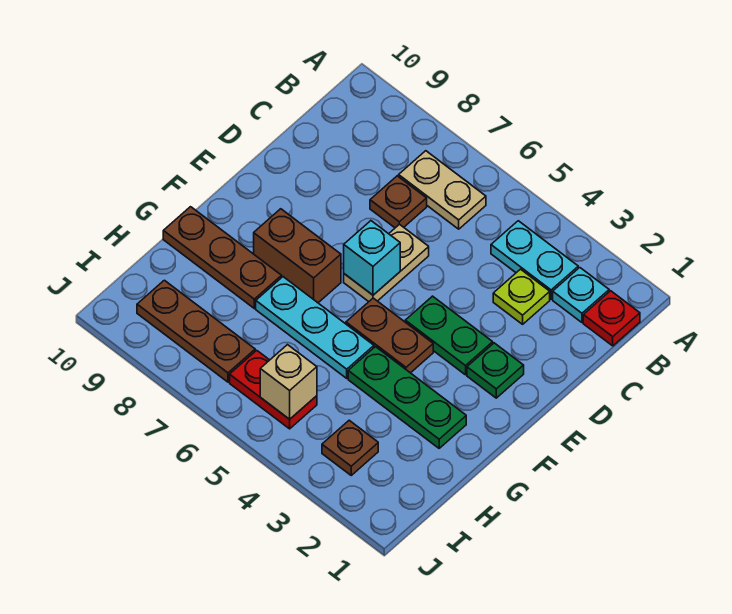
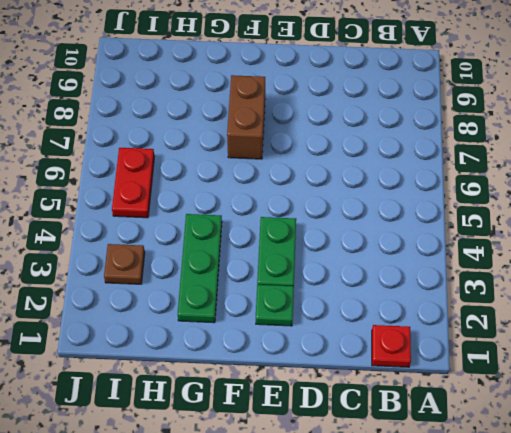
none -> cyan plate B2 level 1
none -> cyan plate B3:B4 level 1
none -> tan plate B6:B7 level 1

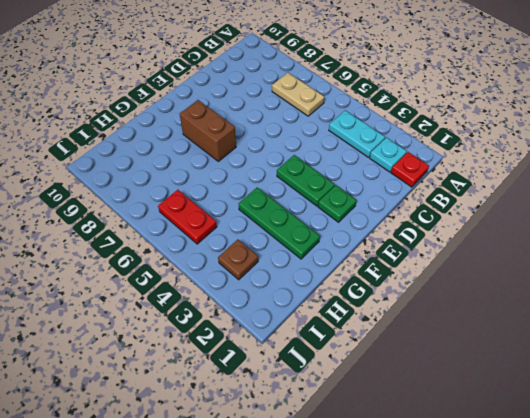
none -> lime plate C3 level 1
none -> brown plate C7 level 1
none -> tan plate D6:E6 level 1

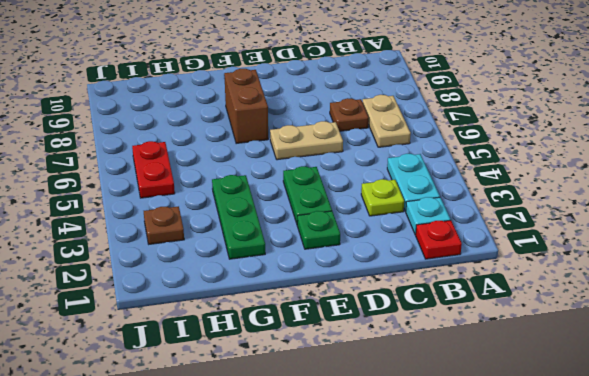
none -> brown plate F4:F5 level 1
none -> cyan plate G5:G7 level 1
none -> brown plate G8:G10 level 1

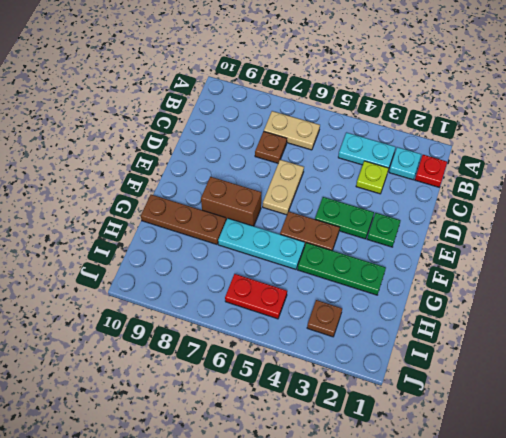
none -> brown plate I7:I9 level 1
none -> cyan brick E6 level 2
none -> tan brick I5 level 2

